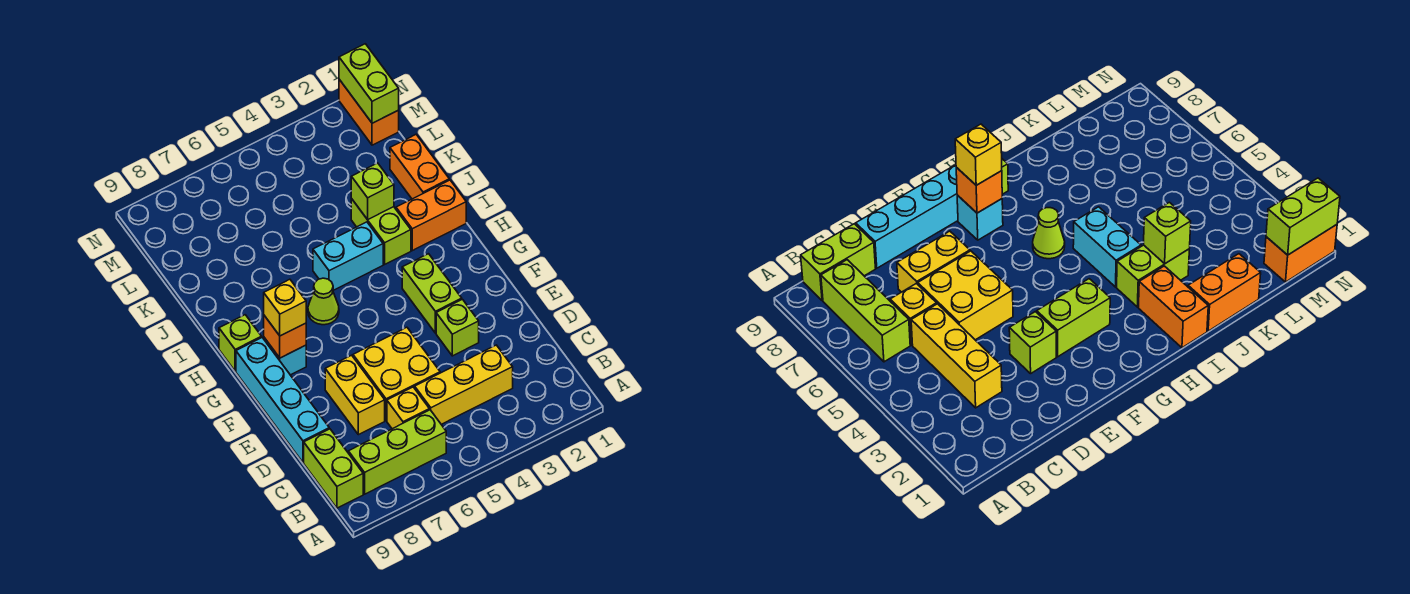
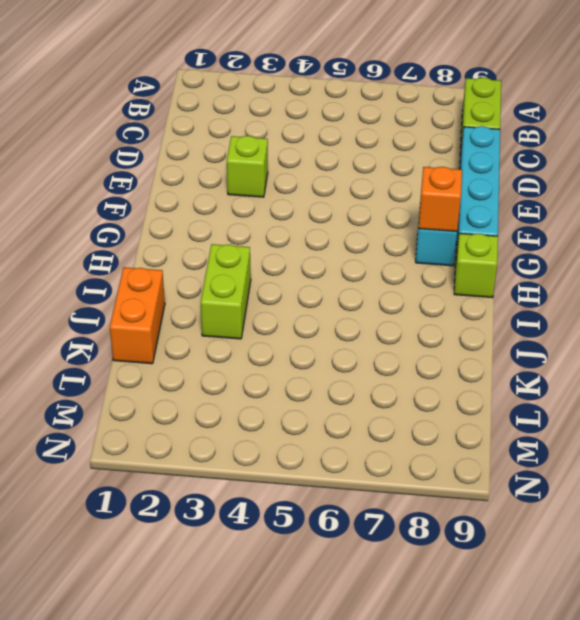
none -> lime brick B6:B8 level 1
none -> yellow brick C3:C5 level 1
none -> yellow brick C6 level 1

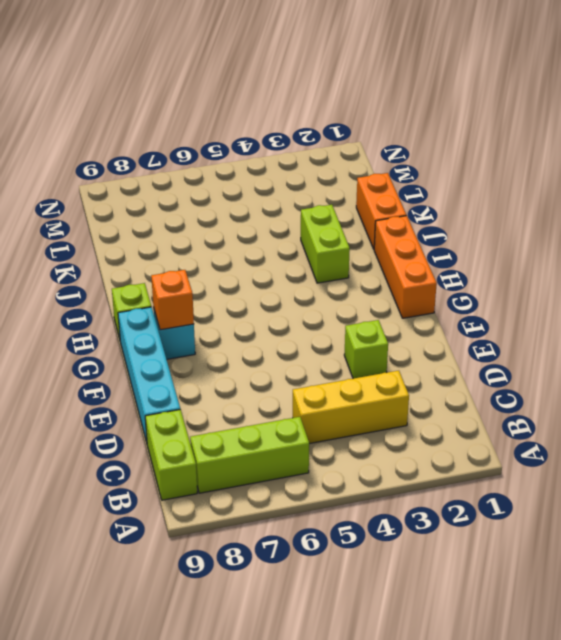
orange brick G1:I1 level 1 -> orange brick I1:I2 level 1
none -> yellow brick C6 level 1
none -> yellow brick D5:E6 level 1
none -> yellow brick D7:E7 level 1

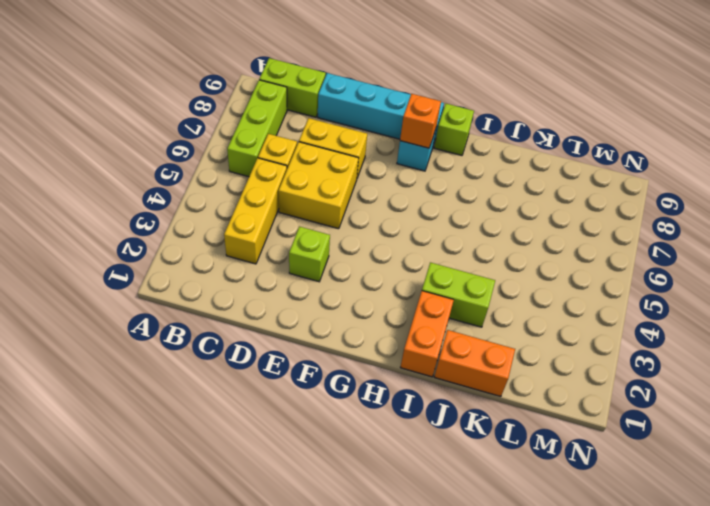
none -> lime brick F3:G3 level 1
none -> lime cone H6 level 1
none -> cyan brick I4:I5 level 1

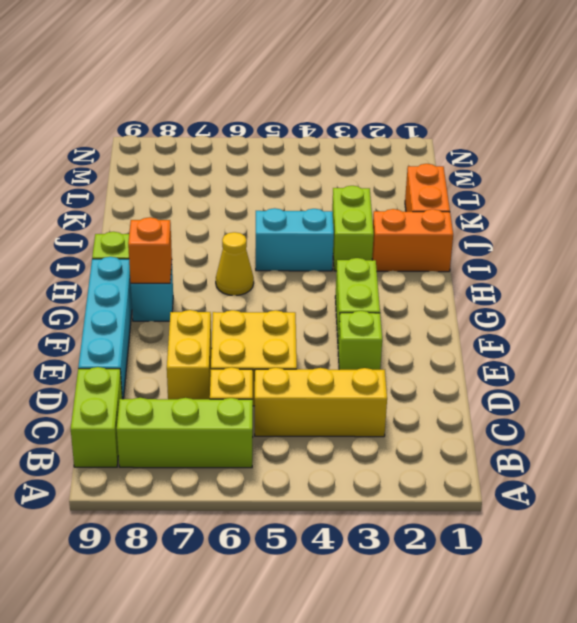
yellow cone H6 level 1 -> lime cone H6 level 1
none -> orange brick M1:N1 level 1
none -> lime brick J3 level 2
none -> lime brick M1:N1 level 2

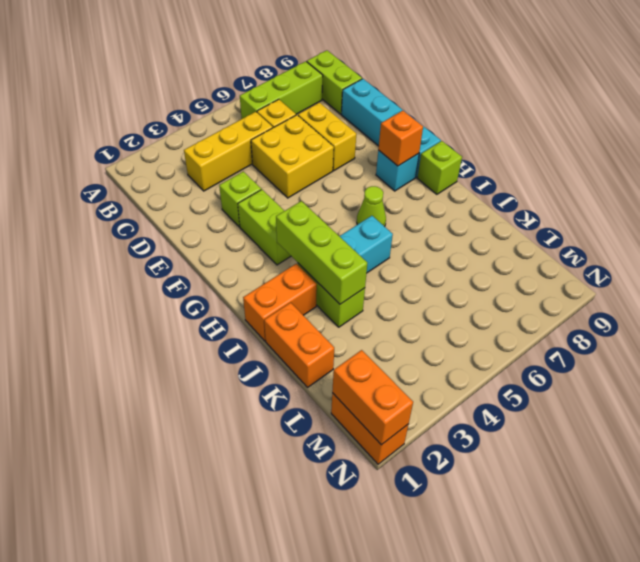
lime brick H3:J3 level 2 -> lime brick J3 level 2
orange brick M1:N1 level 2 -> lime brick M1:N1 level 2
none -> yellow brick G8 level 3

